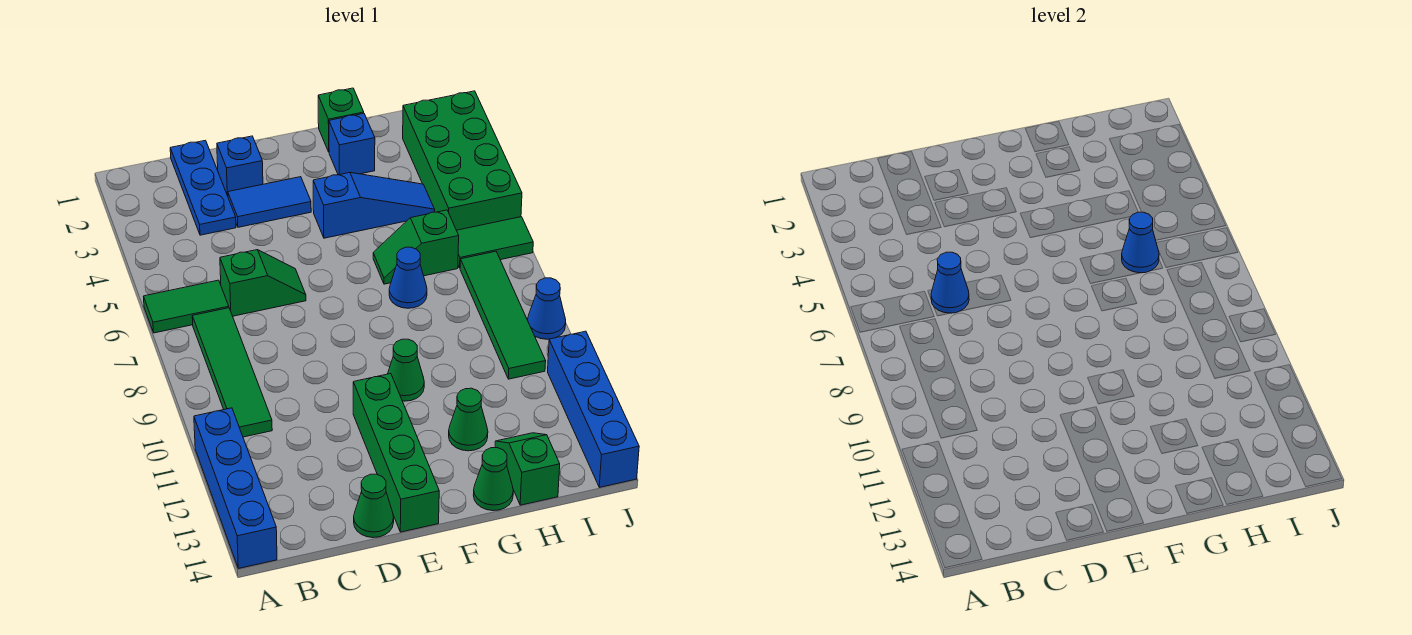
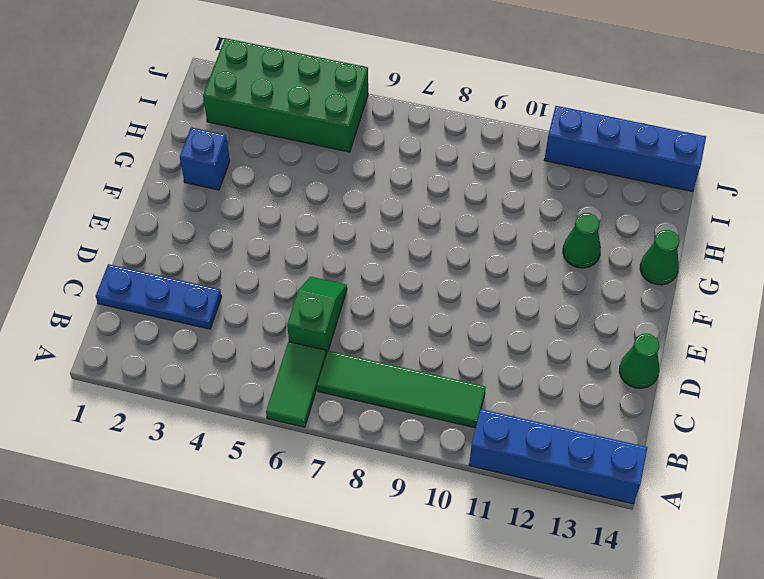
none -> blue brick D2 level 1
none -> blue tile D3:E3 level 1
none -> green brick E11:E14 level 1

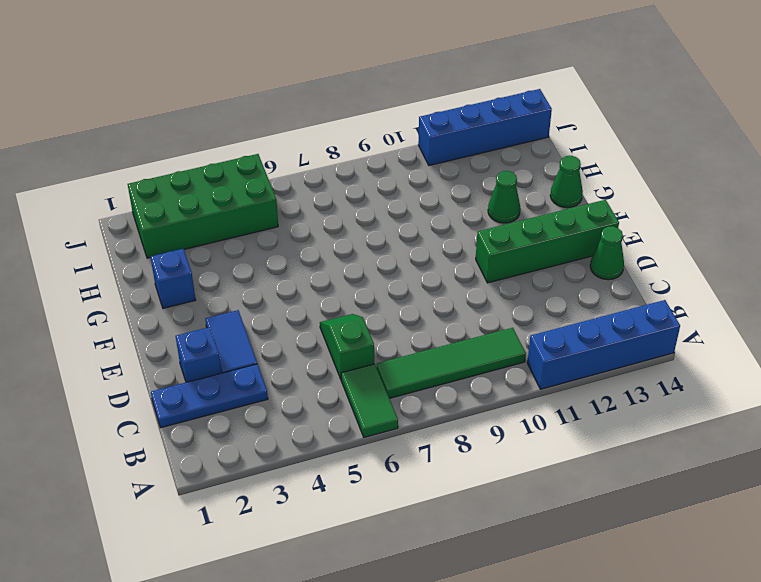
none -> blue slope F4:H4 level 1 top F
none -> green cone F10 level 1
none -> green brick G1 level 1

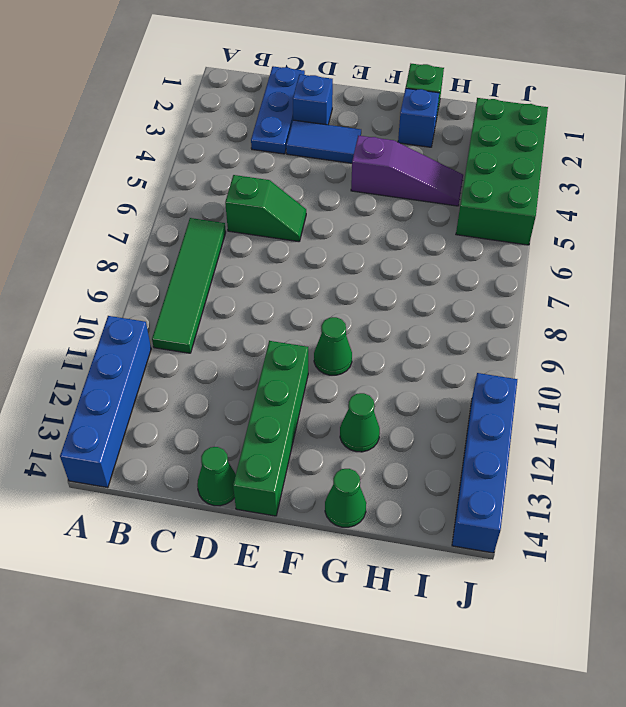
purple slope F4:H4 level 1 top F -> blue slope F4:H4 level 1 top F
none -> green tile A6:B6 level 1
none -> green slope G6:H6 level 1 top H
none -> blue cone G7 level 1

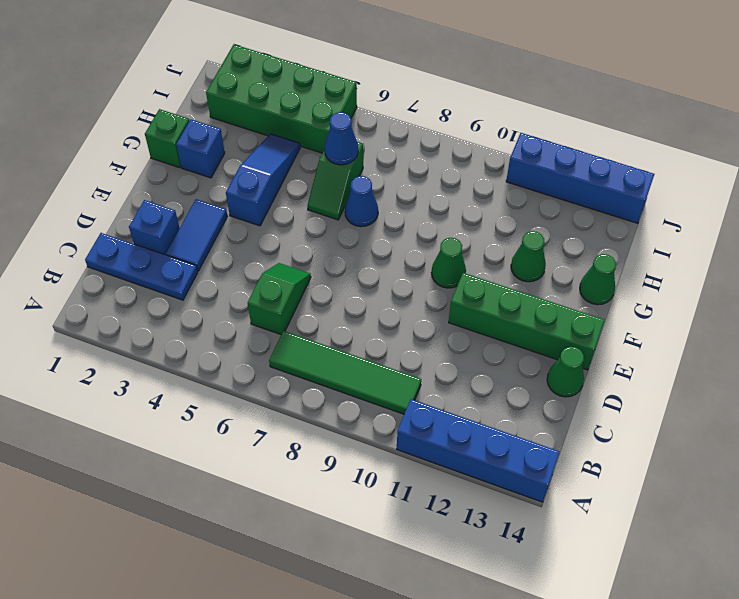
none -> green tile A6:B6 level 1
none -> green slope H13:H14 level 1 top 14
none -> green tile I6:J6 level 1

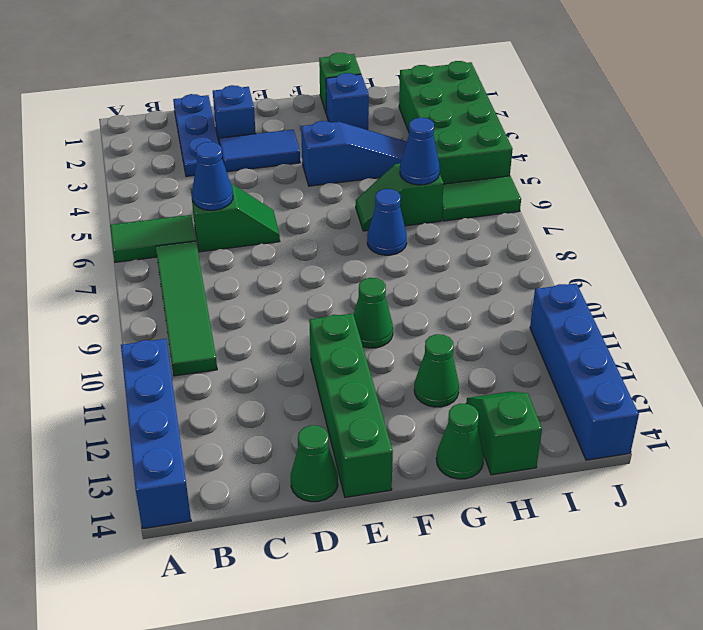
none -> green tile I7:I10 level 1
none -> blue cone J9 level 1

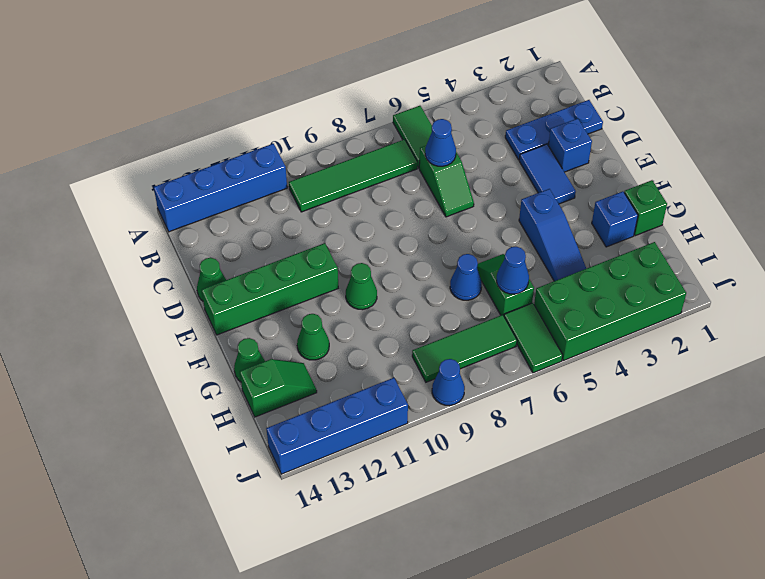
green tile I7:I9 level 1 -> green tile I7:I10 level 1

